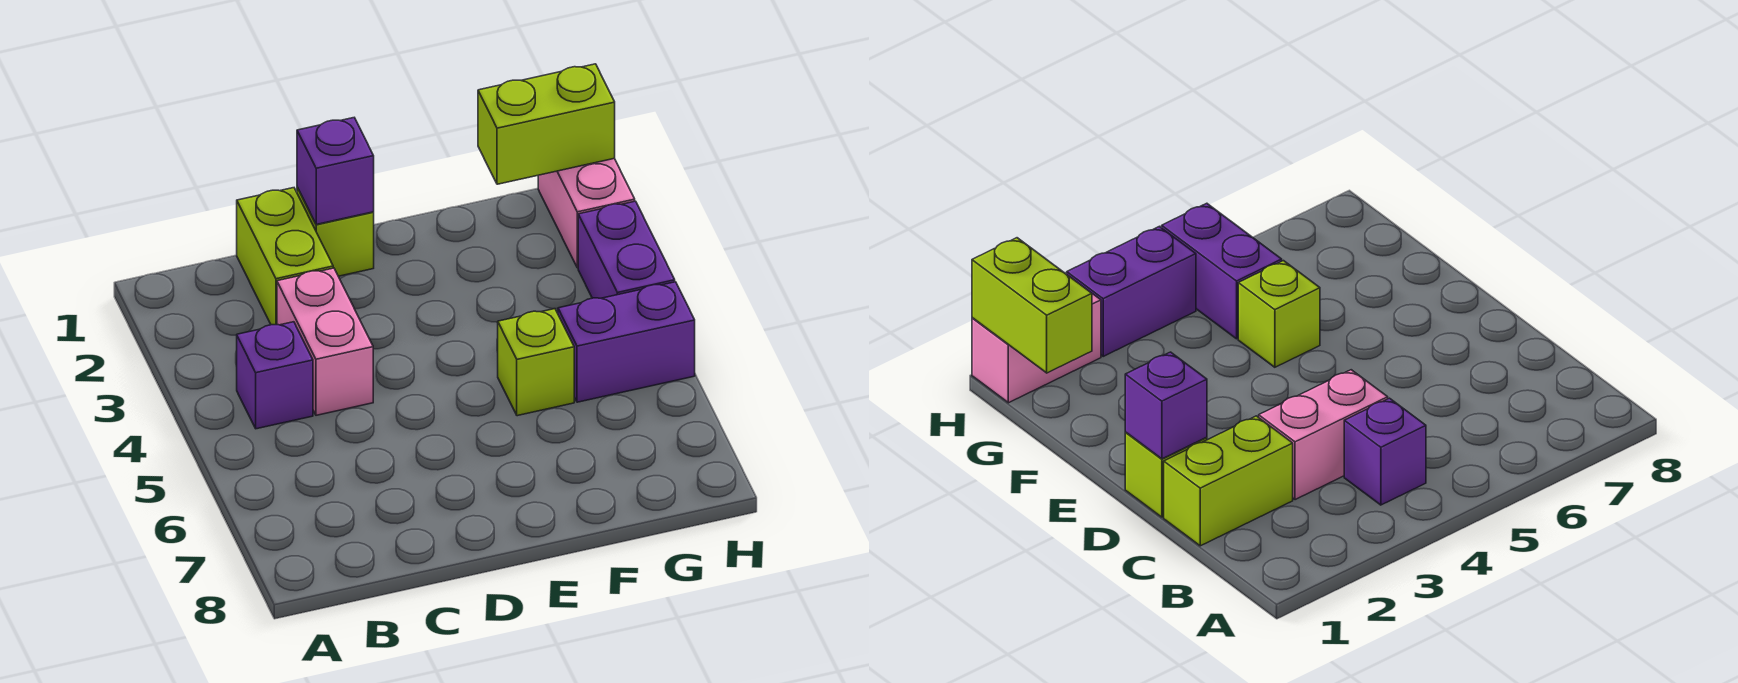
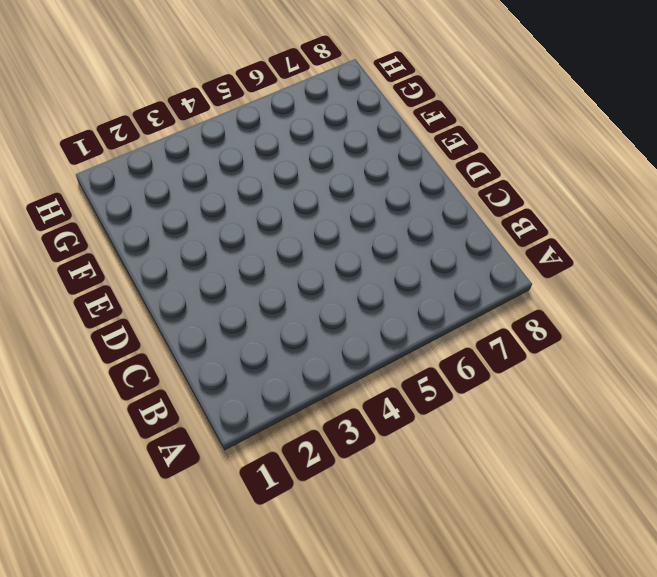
none -> purple brick B4 level 1
none -> lime brick C1:C2 level 1

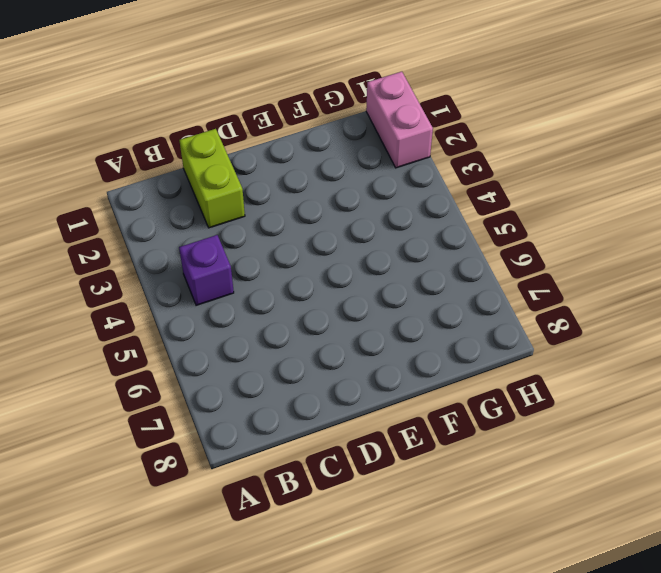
none -> pink brick C3:C4 level 1
none -> lime brick D1 level 1

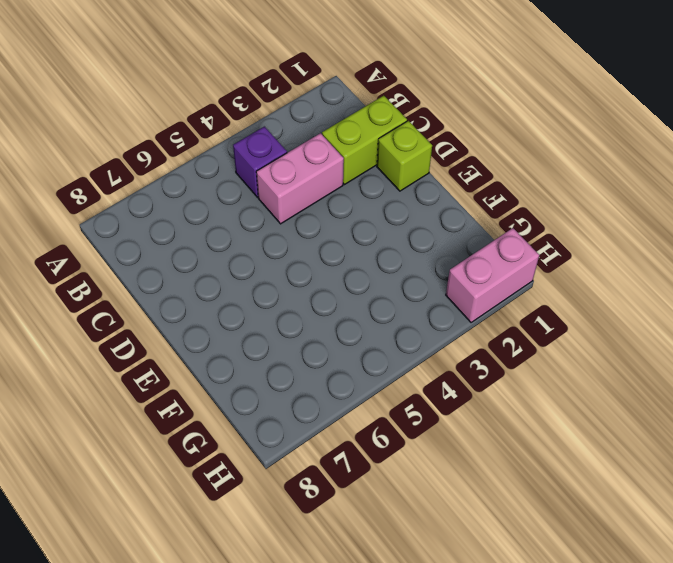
none -> lime brick F5 level 1
none -> purple brick G5:H5 level 1

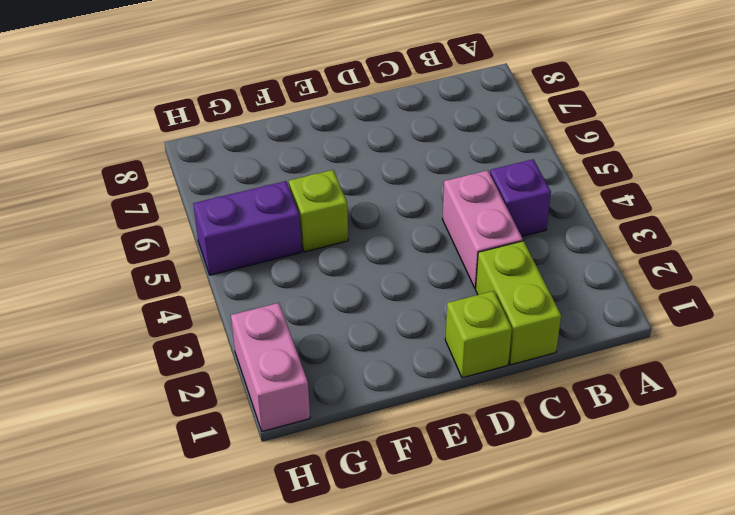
none -> purple brick H3:H4 level 1
none -> purple brick D1 level 2

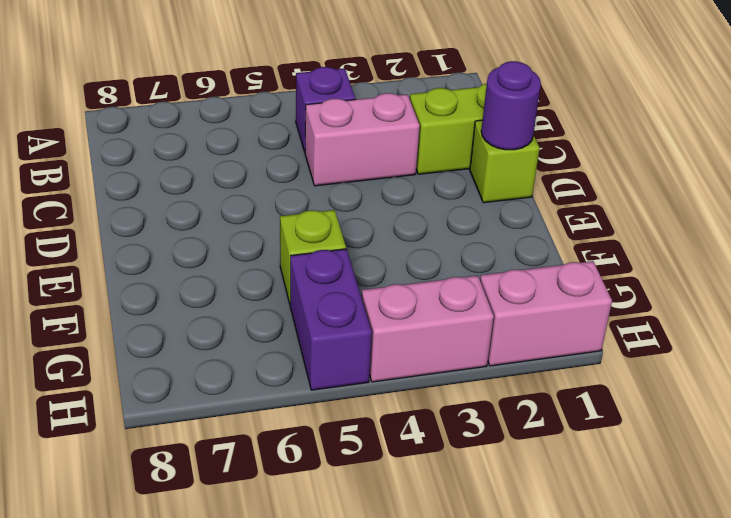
purple round brick D1 level 2 -> purple brick D1 level 2
pink brick H3:H4 level 1 -> purple brick H3:H4 level 1
none -> lime brick G1:H1 level 2

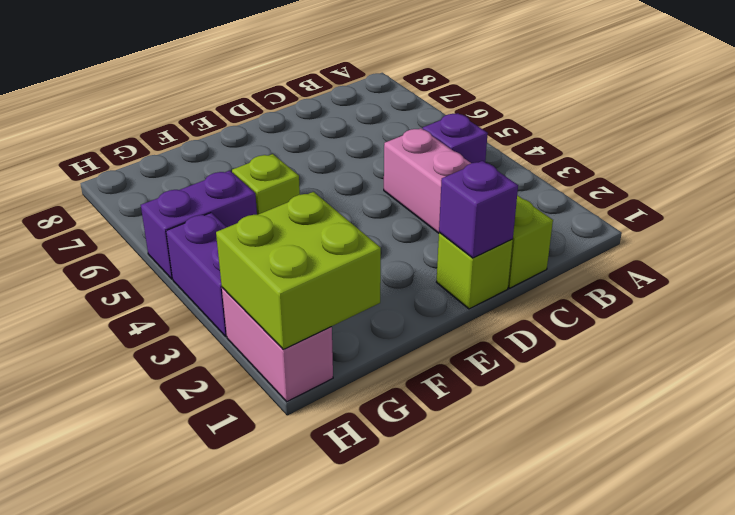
lime brick G1:H2 level 2 -> lime brick G1:H1 level 2

